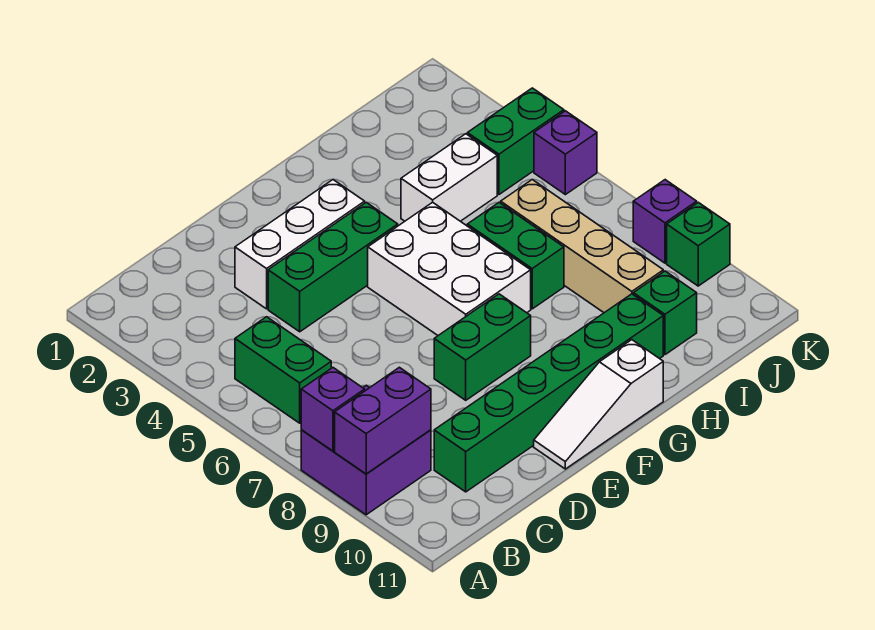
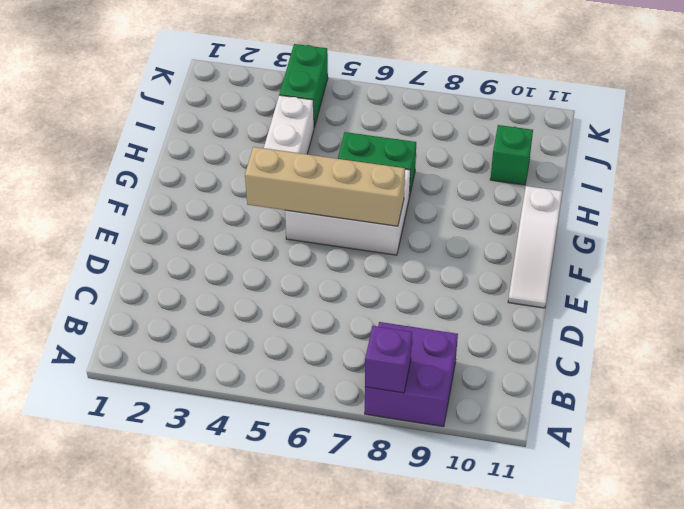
tan brick F4:F7 level 2 -> tan brick I6:I9 level 1
none -> green brick B5:B6 level 1
none -> green brick C10:H10 level 1
none -> white brick D3:F3 level 1

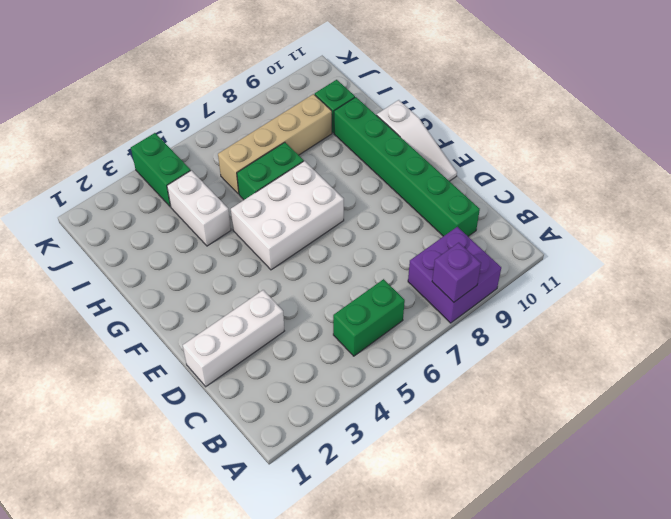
white brick D1:D3 level 1 -> white brick D3:F3 level 1
none -> green brick D4:F4 level 1
none -> green brick E8:F8 level 1
none -> purple brick K5 level 1

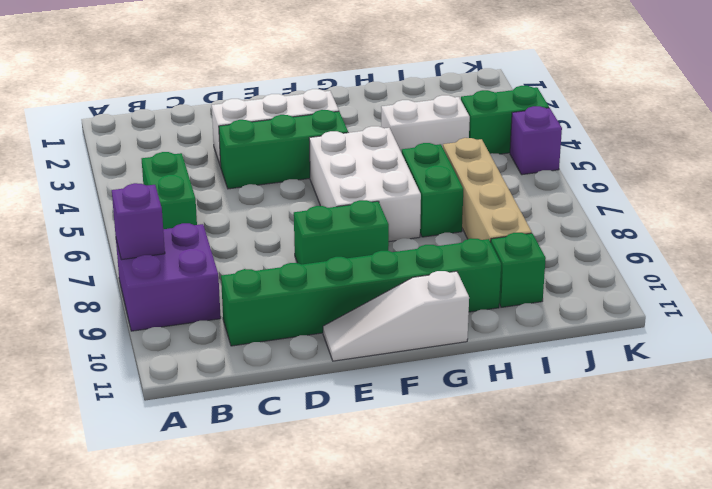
none -> purple brick K8 level 1
none -> green brick K9 level 1
none -> purple brick A9:B9 level 2

